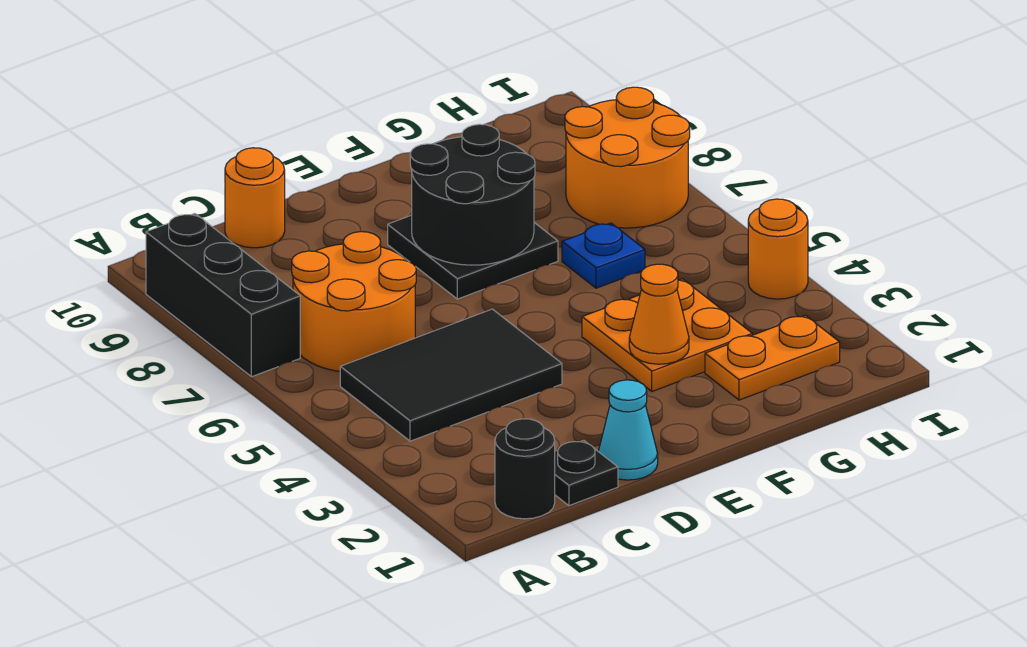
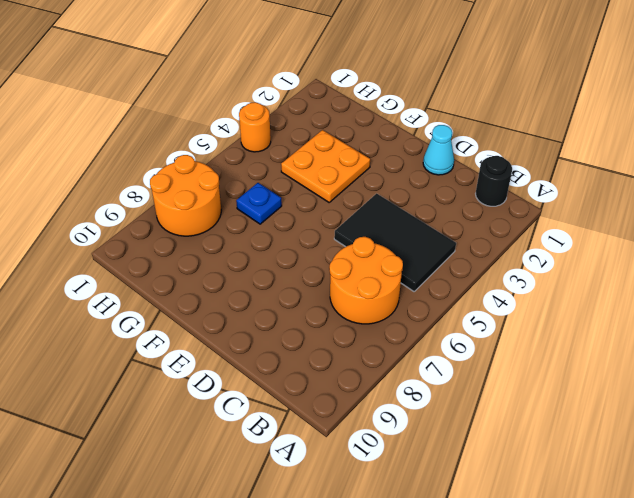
none -> black brick A7:A9 level 1
none -> black plate C1 level 1
none -> orange round brick C10 level 1

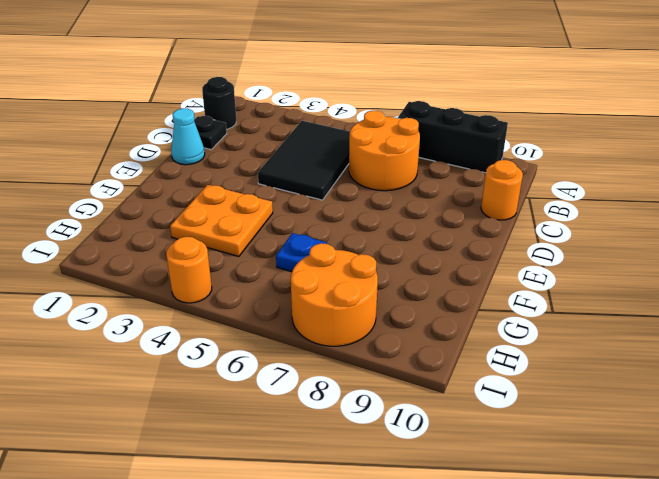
none -> black plate E7:F8 level 1
none -> orange plate G2:H2 level 1
none -> black round brick E7:F8 level 2

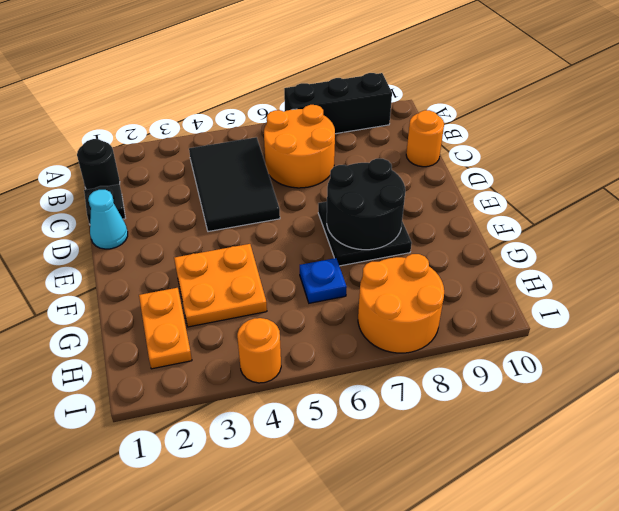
none -> orange cone F3 level 2

